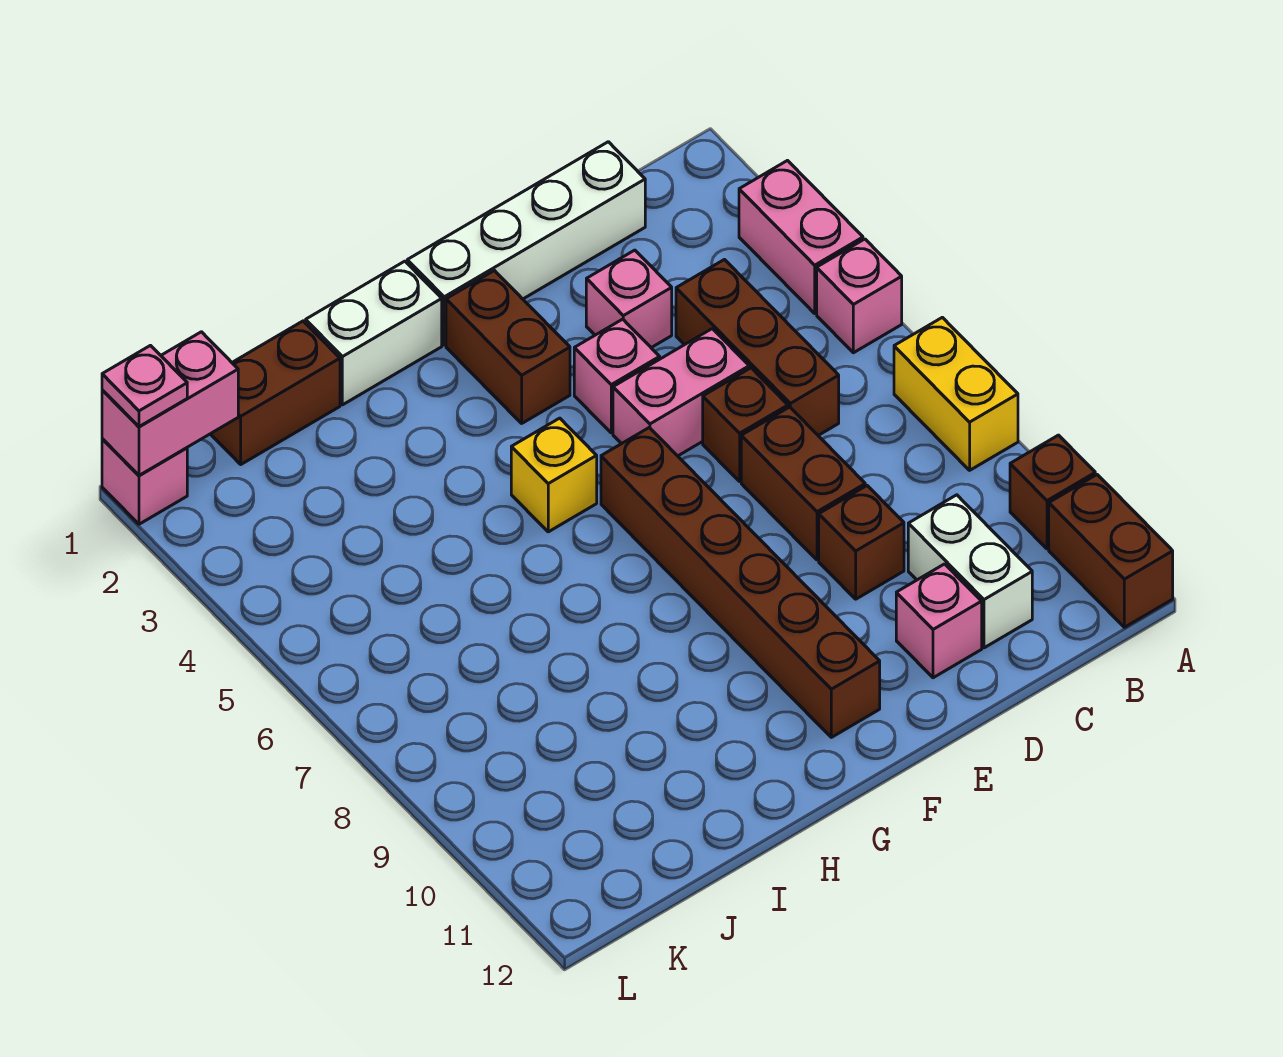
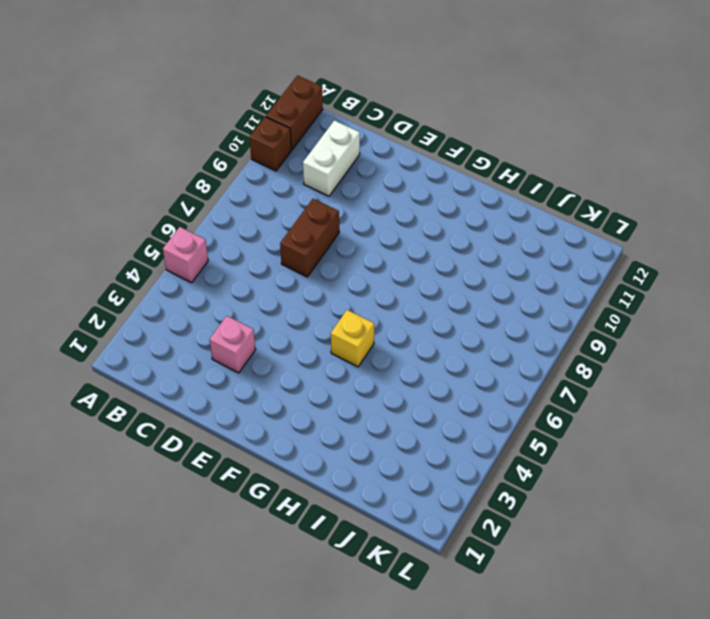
none -> pink brick A3:A4 level 1
none -> yellow brick A7:A8 level 1
none -> white brick C1:F1 level 1

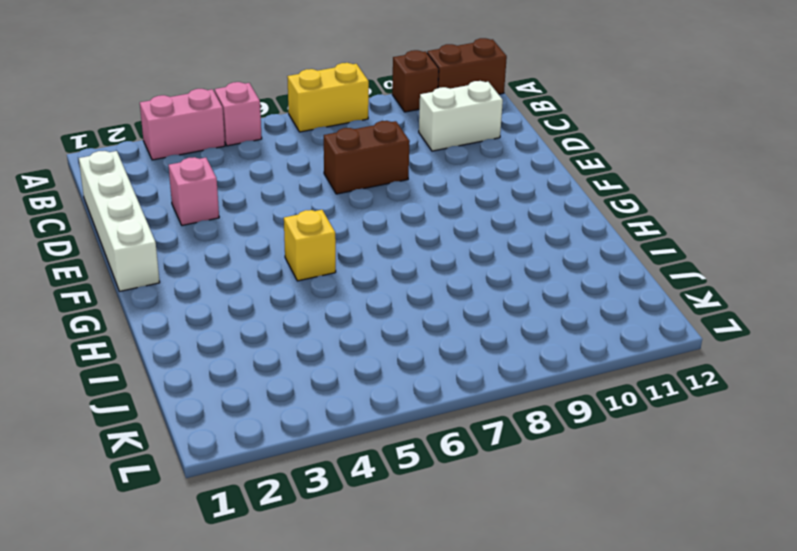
none -> brown brick C4:C6 level 1
none -> pink brick D5:E5 level 1
none -> brown brick D6 level 1

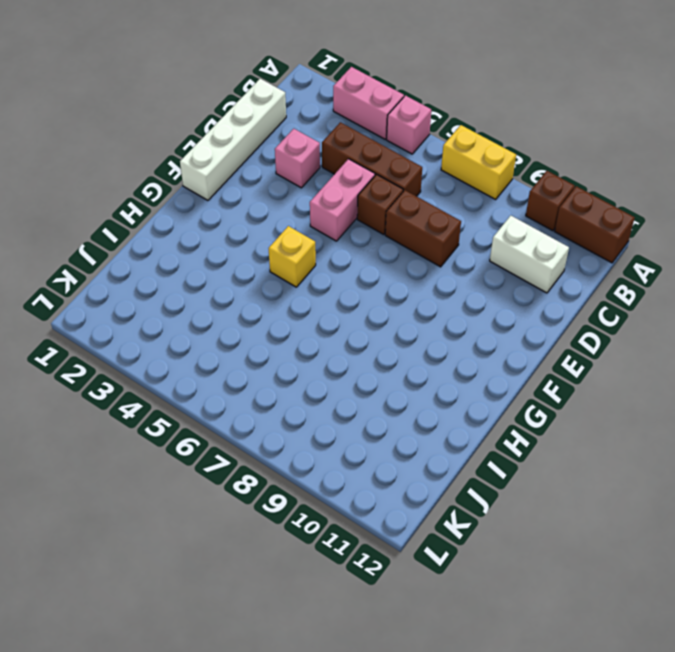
none -> brown brick D9 level 1
none -> pink brick D11 level 1
none -> pink brick E4 level 1

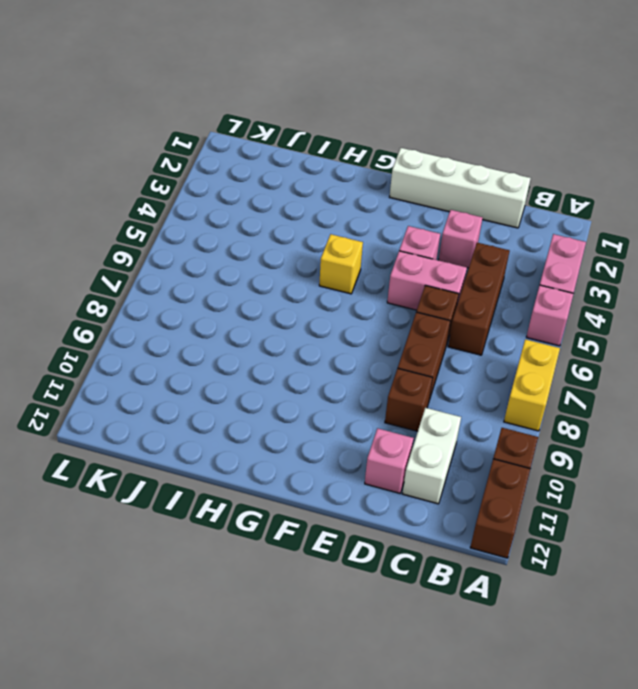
none -> brown brick F2:F3 level 1
none -> brown brick F6:F11 level 1
none -> white brick G1:H1 level 1

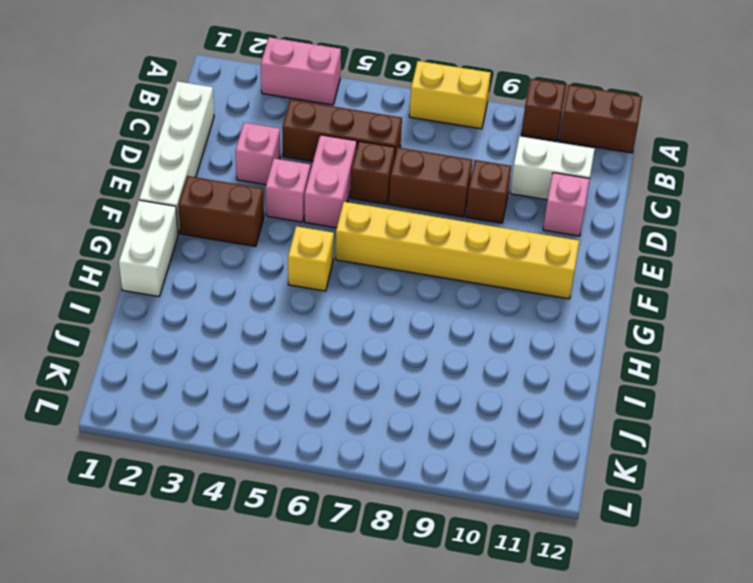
yellow brick F6:F11 level 1 -> brown brick F6:F11 level 1
none -> pink brick A5 level 1
none -> brown brick I1:J1 level 1
none -> pink brick L1 level 1

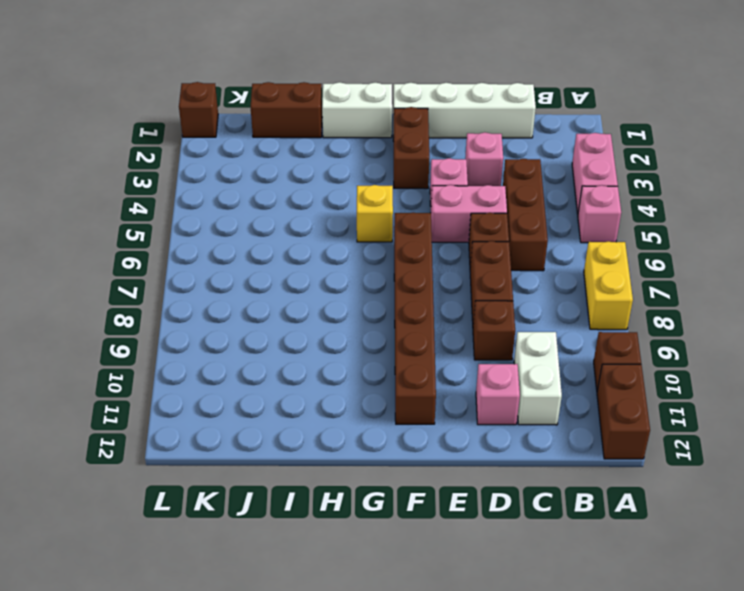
brown brick L1 level 1 -> pink brick L1 level 1
none -> pink brick K1:L1 level 2
none -> pink plate L1 level 3

